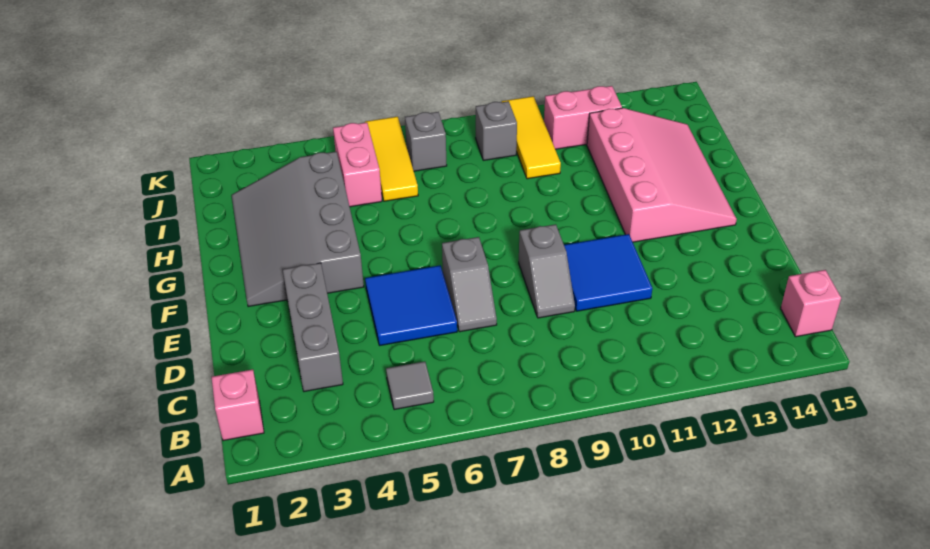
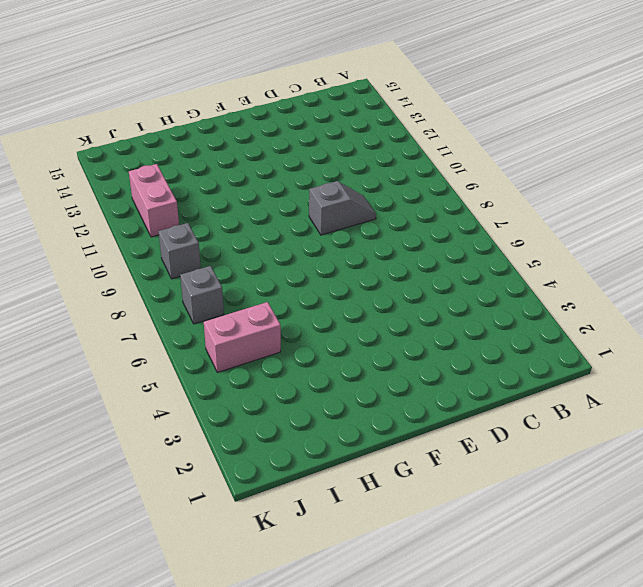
none -> pink brick B1 level 1
none -> grey tile B5 level 1
none -> pink brick B15 level 1

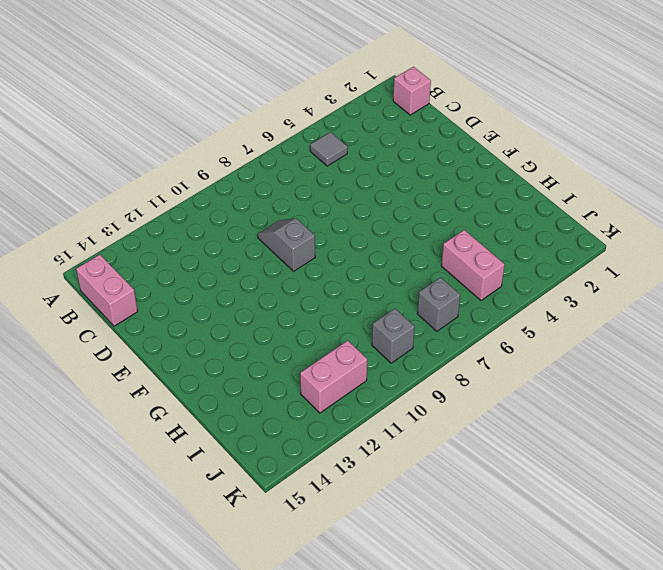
pink brick B15:C15 level 1 -> pink brick B15 level 1
none -> grey brick C3:E3 level 1
none -> blue tile D5:E6 level 1
none -> grey slope D7:E7 level 1 top E

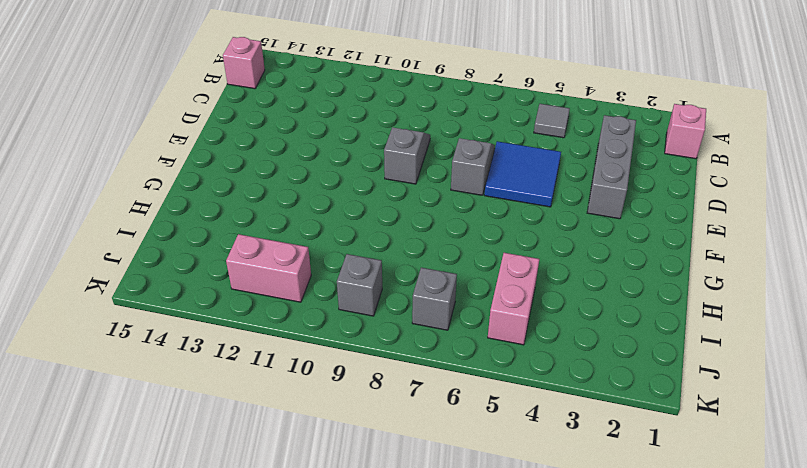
none -> blue tile D10:E11 level 1
none -> grey slope F2:I4 level 1 top 4
none -> pink slope F12:I14 level 1 top 12

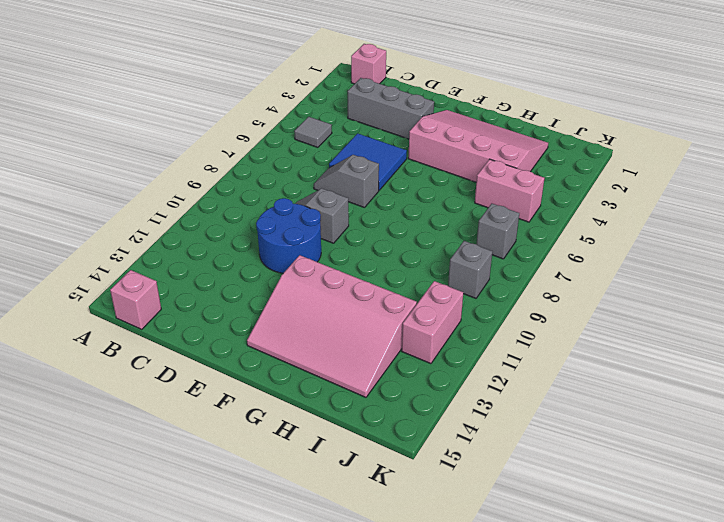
blue round brick D10:E11 level 1 -> blue tile D10:E11 level 1
pink slope F2:I4 level 1 top 4 -> grey slope F2:I4 level 1 top 4
none -> yellow tile I6:K6 level 1
none -> yellow tile I10:K10 level 1

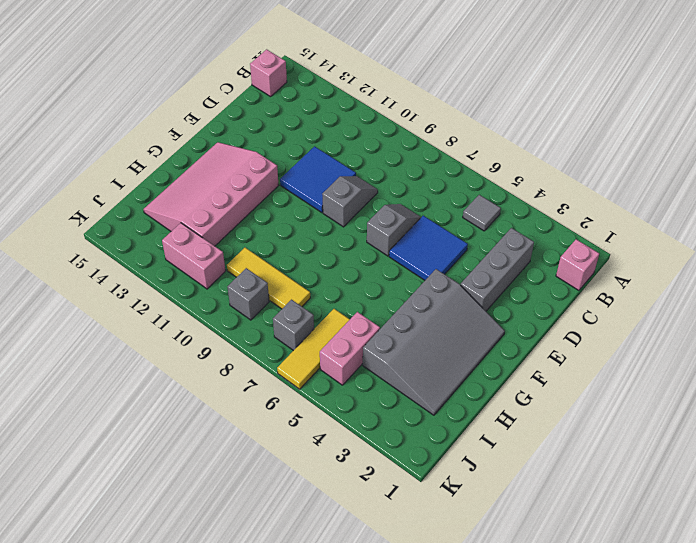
yellow tile I8:I10 level 1 -> yellow tile I10:K10 level 1

